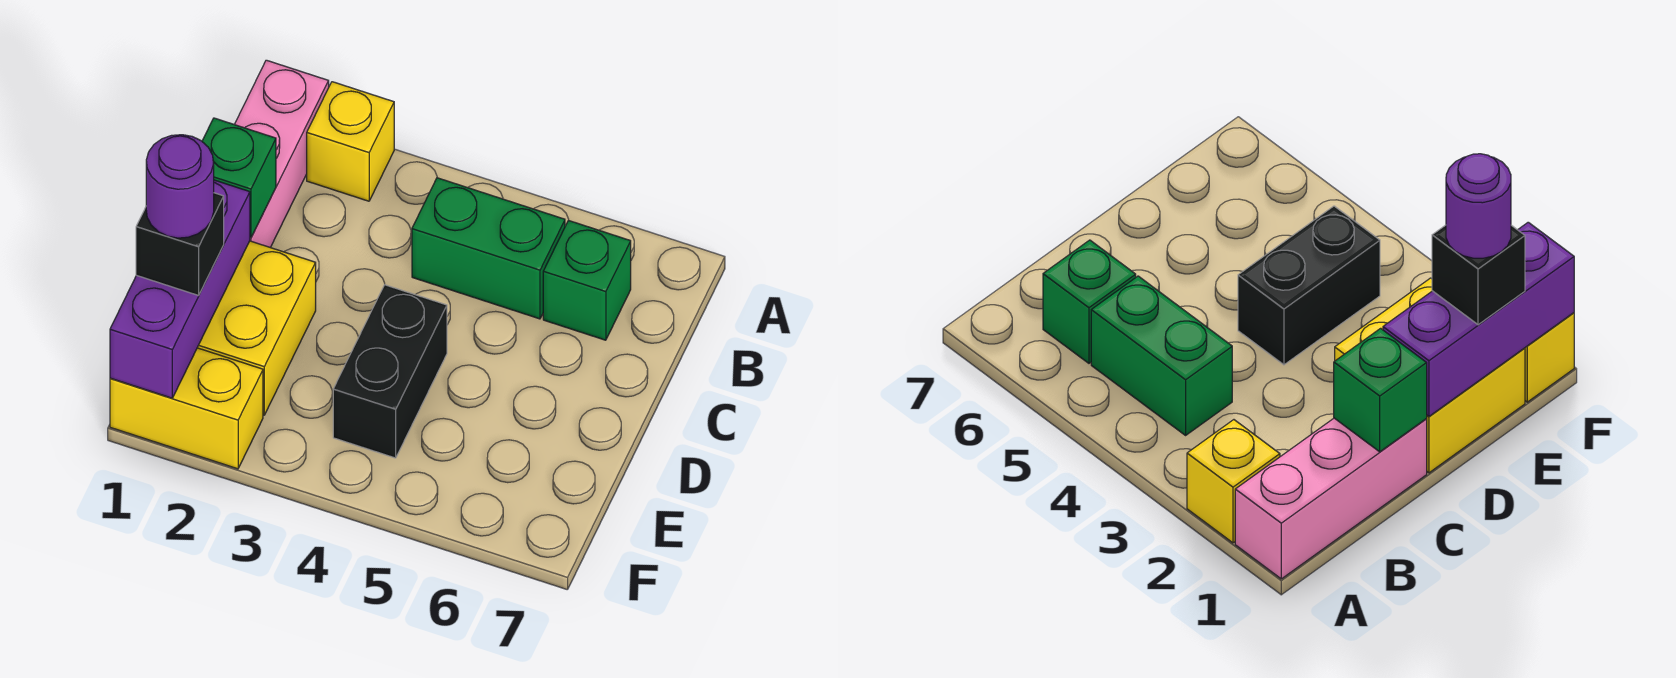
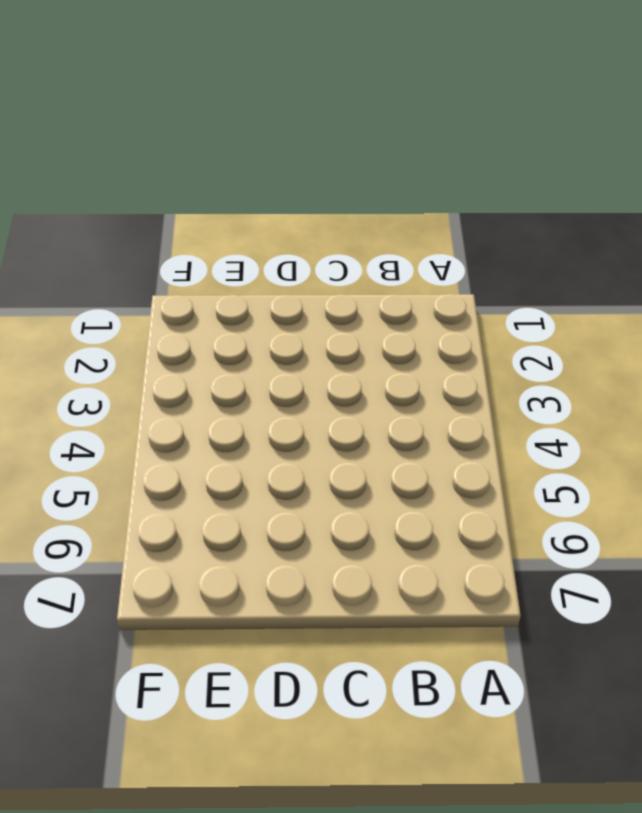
none -> pink brick A1:C1 level 1
none -> yellow brick A2 level 1

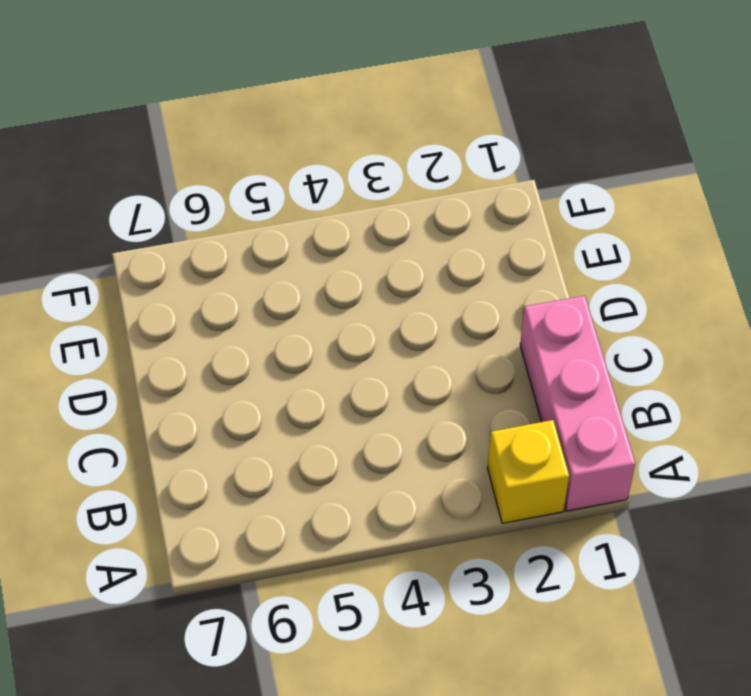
none -> green brick B4:B5 level 1
none -> green brick B6 level 1

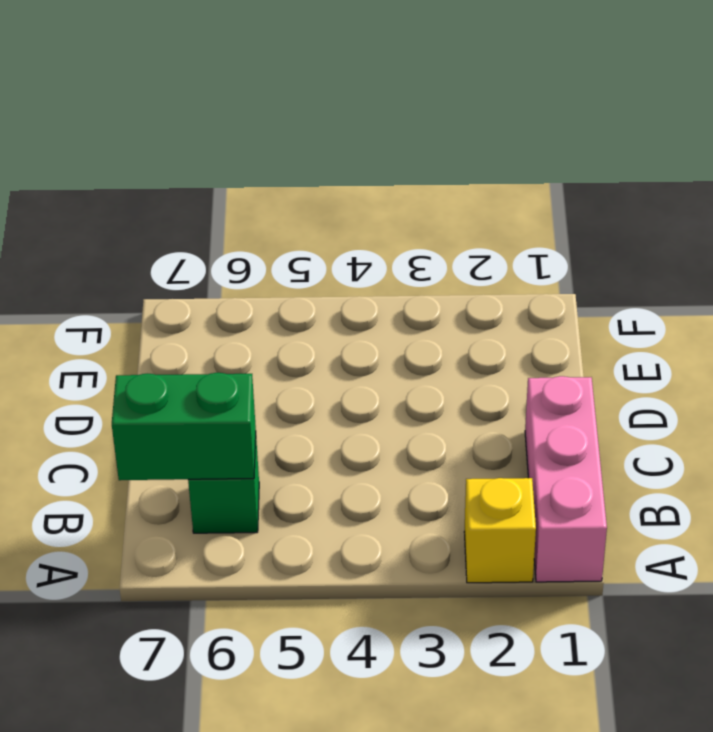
green brick B6:B7 level 2 -> green brick B4:B5 level 1
none -> yellow brick D1:E2 level 1
none -> black brick D4:E4 level 1

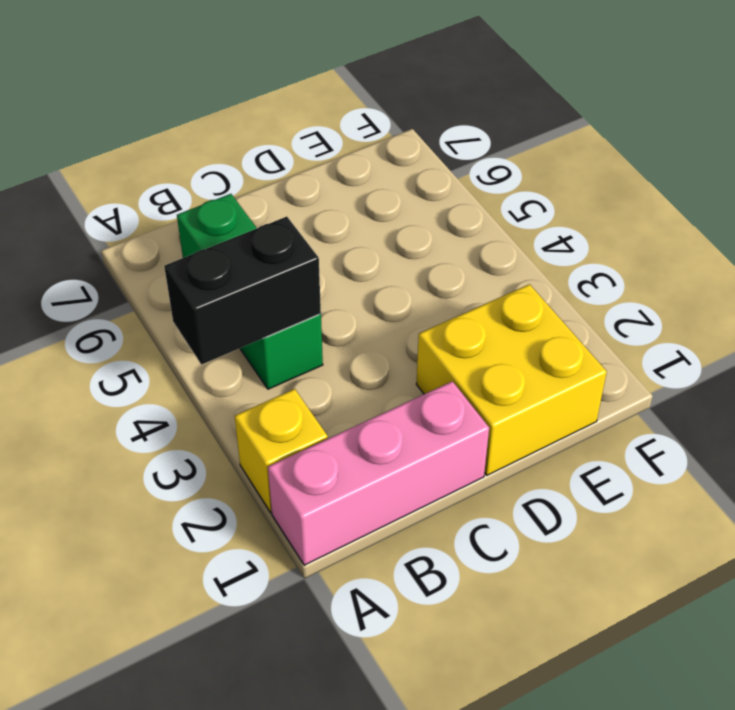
black brick A4:B4 level 2 -> black brick D4:E4 level 1
none -> yellow brick F1:F2 level 1
none -> green brick C1 level 2

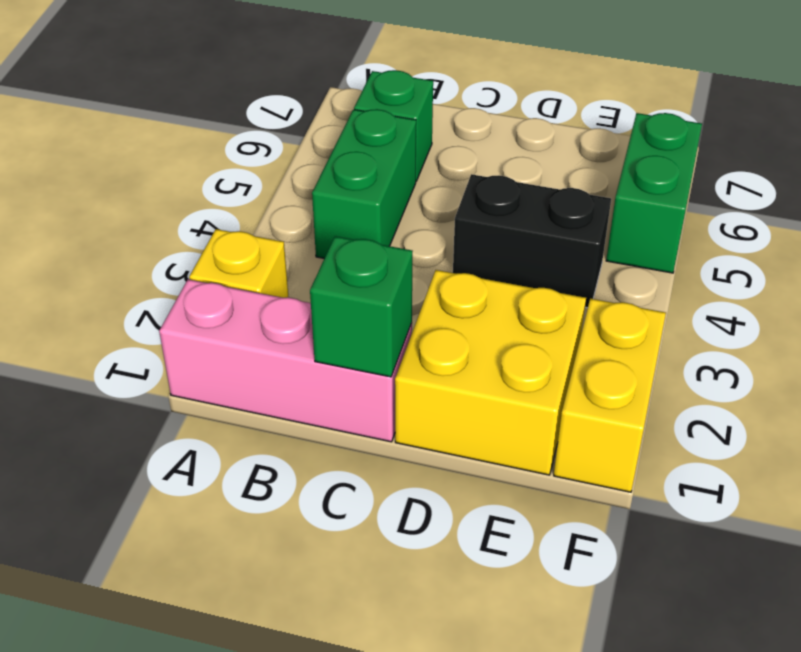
green brick F5:F6 level 1 -> none
none -> purple brick D1:F1 level 2
none -> black brick E1 level 3

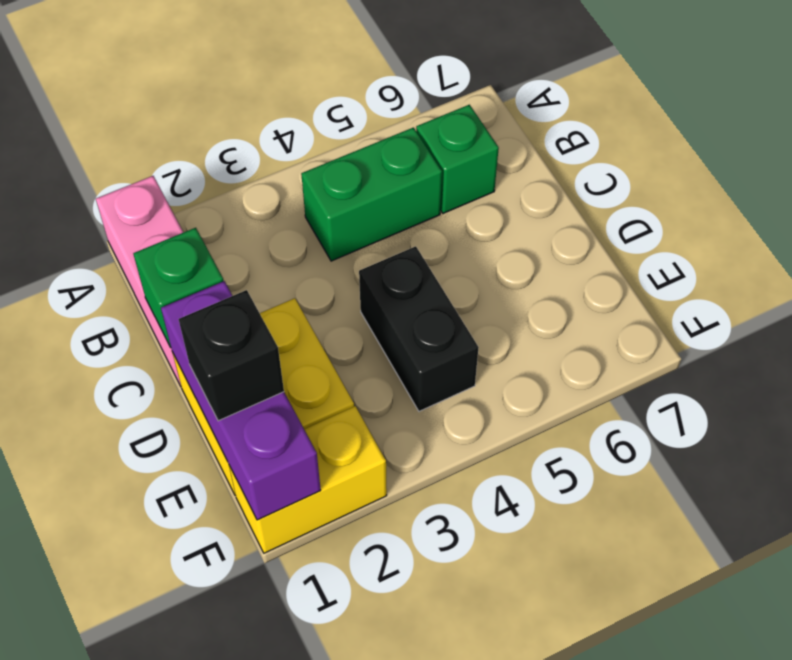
none -> yellow brick A2 level 1
none -> purple round brick E1 level 4

